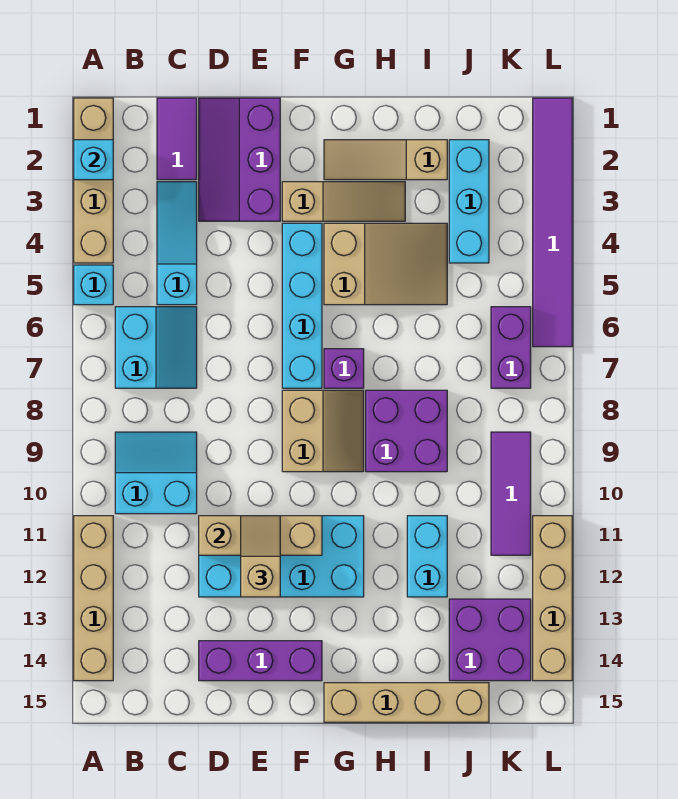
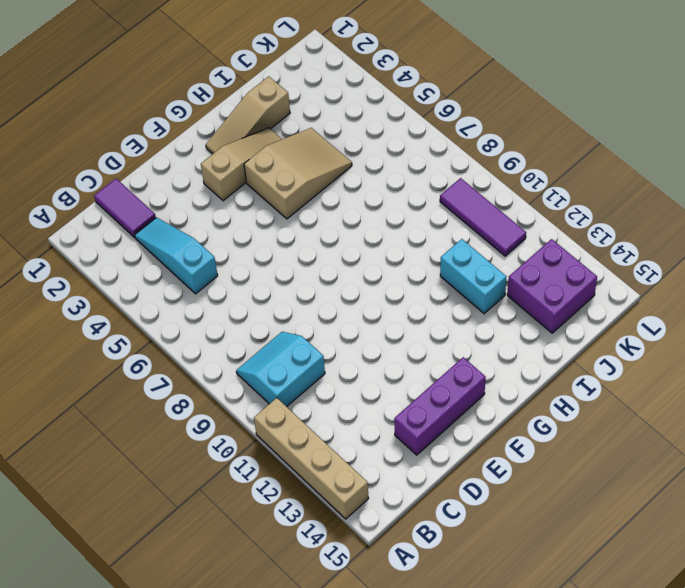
none -> tan brick A1:A4 level 1
none -> cyan brick A5 level 1
none -> cyan slope B6:C7 level 1 top B

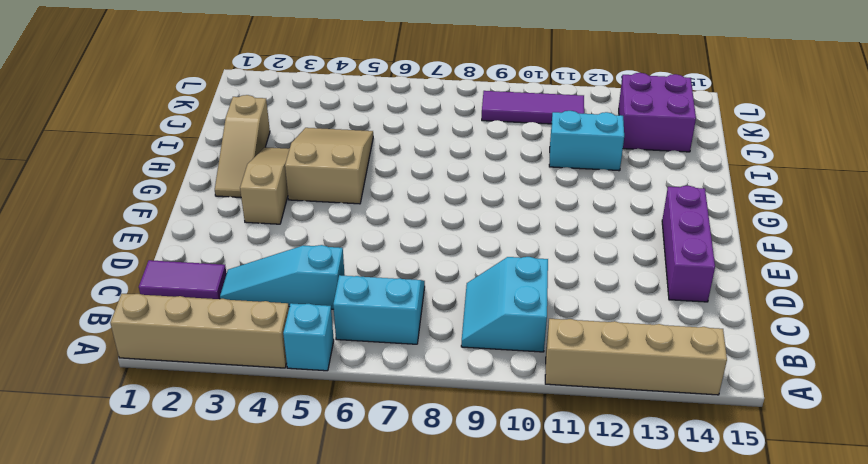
none -> purple slope D1:E3 level 1 top E
none -> cyan brick D11:G12 level 1
none -> cyan brick F4:F7 level 1

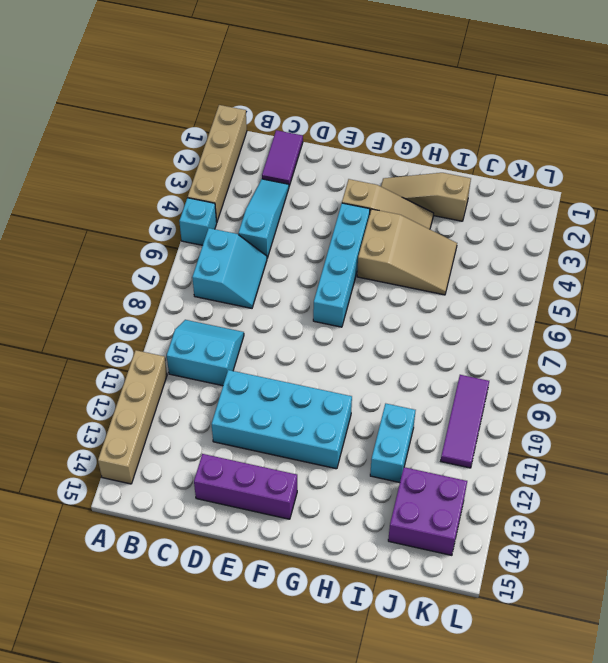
none -> purple slope D1:E3 level 1 top E
none -> tan slope F8:G9 level 1 top F
none -> purple brick G7 level 1

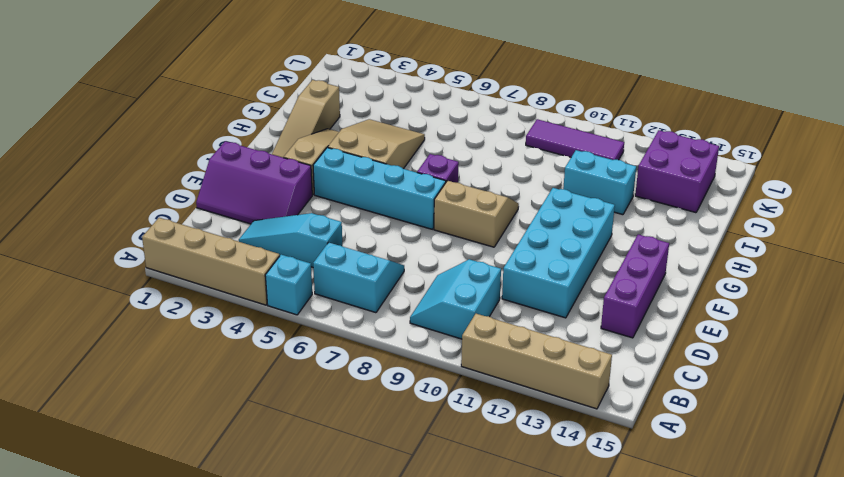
none -> purple tile C1:C2 level 1
none -> tan brick G15:J15 level 1
none -> purple brick H8:I9 level 1

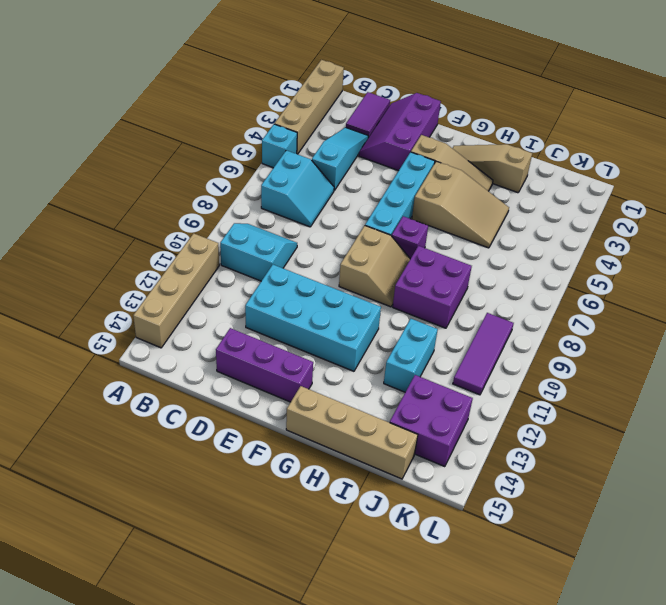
none -> cyan brick J2:J4 level 1
none -> purple brick K6:K7 level 1
none -> purple tile L1:L6 level 1

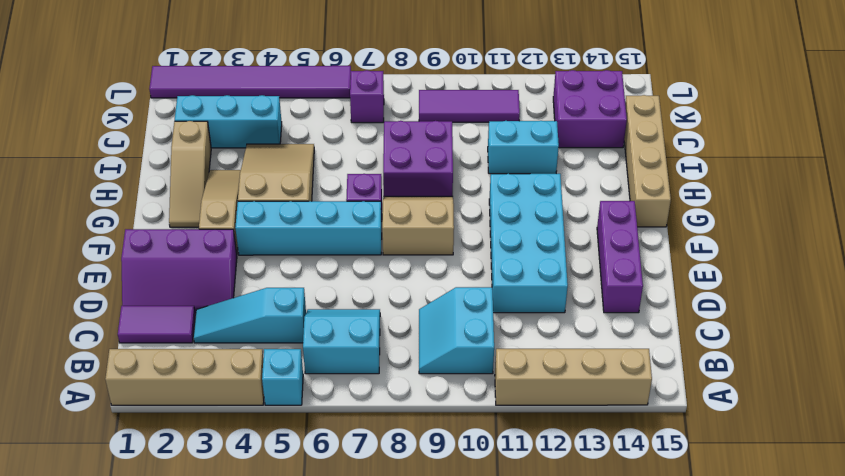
purple brick K7 level 1 -> purple brick K6:K7 level 1
none -> tan brick L11:L14 level 1
none -> cyan brick A2 level 2
none -> tan brick D11:F11 level 2

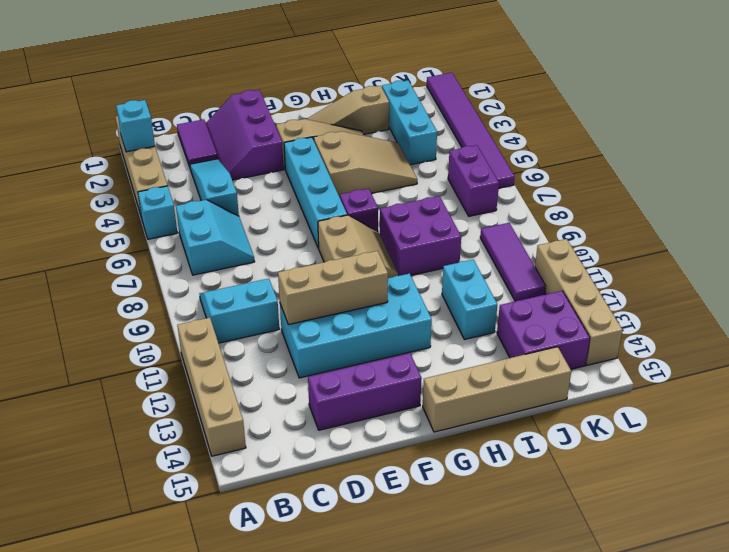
none -> tan slope E11:E12 level 3 top 12

